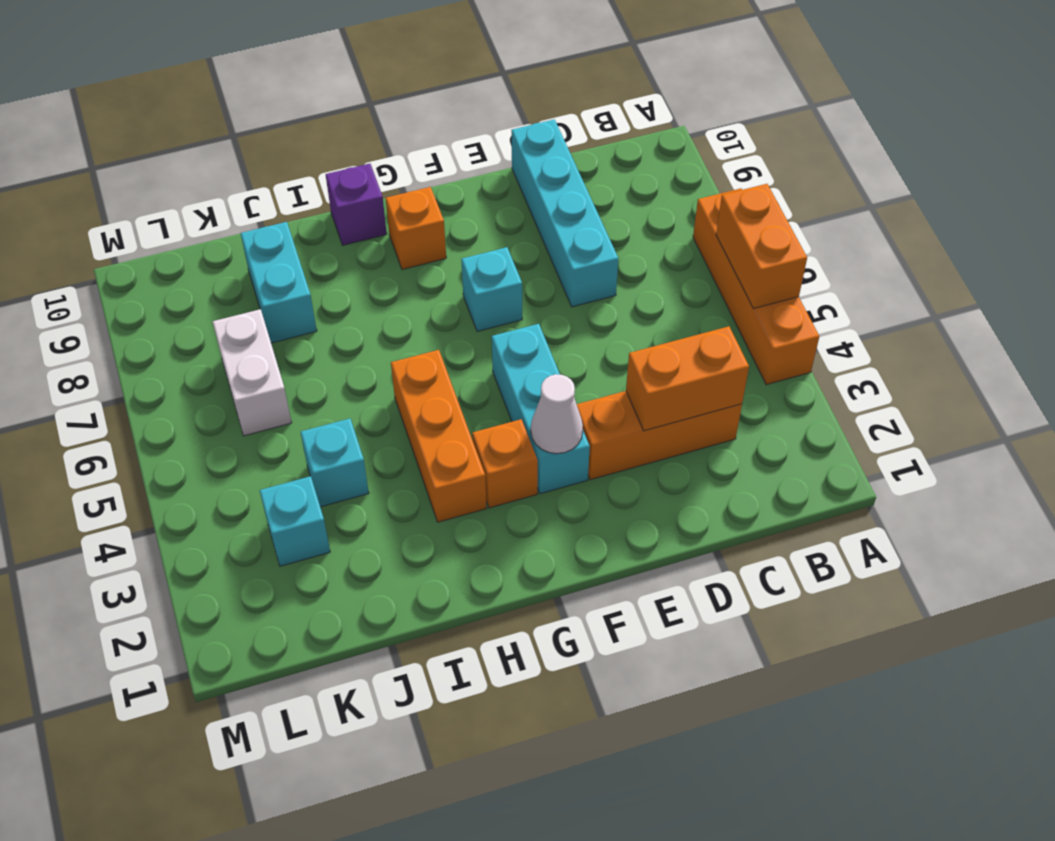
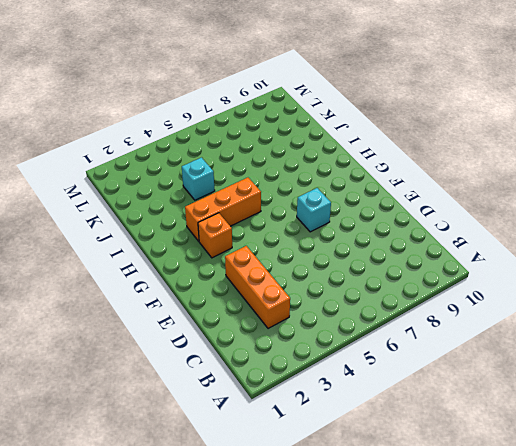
none -> orange brick A4:A7 level 1
none -> cyan brick D7:D10 level 1
none -> cyan brick F3:F5 level 1

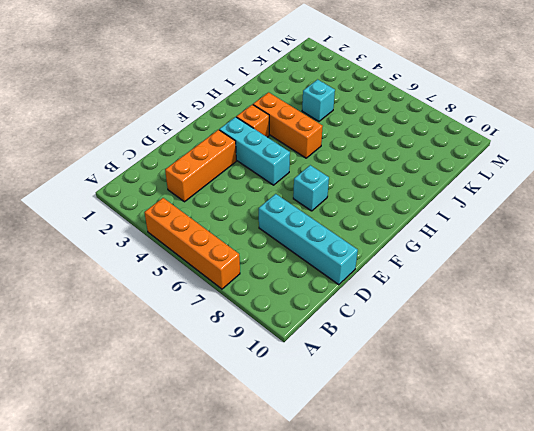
none -> orange brick G9 level 1
none -> purple brick H10 level 1
none -> cyan brick J8:J9 level 1

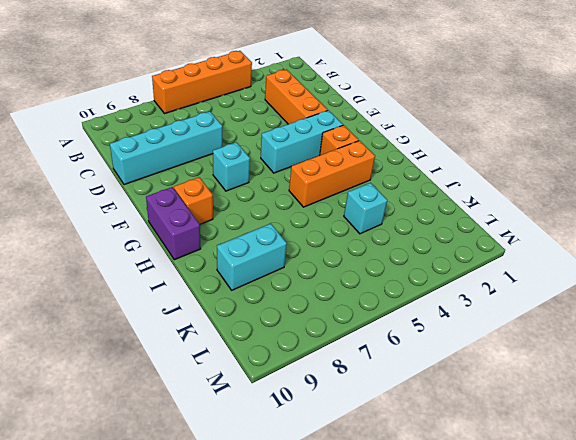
purple brick G10:H10 level 1 -> purple brick H10 level 1
none -> cyan brick K3 level 1
none -> white brick K6:K7 level 1
none -> orange brick A5:A6 level 2

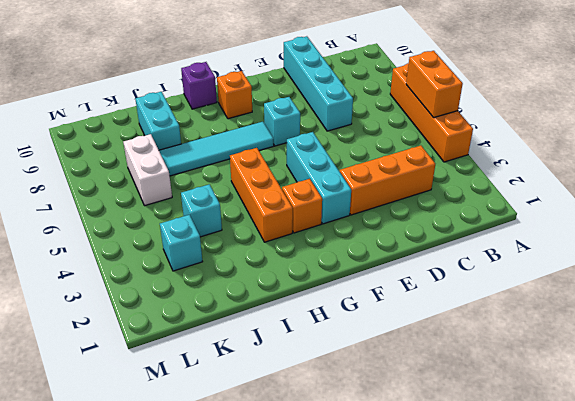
cyan tile G7:J7 level 1 -> none
none -> orange brick C3:D3 level 2
none -> white cone F3 level 2

